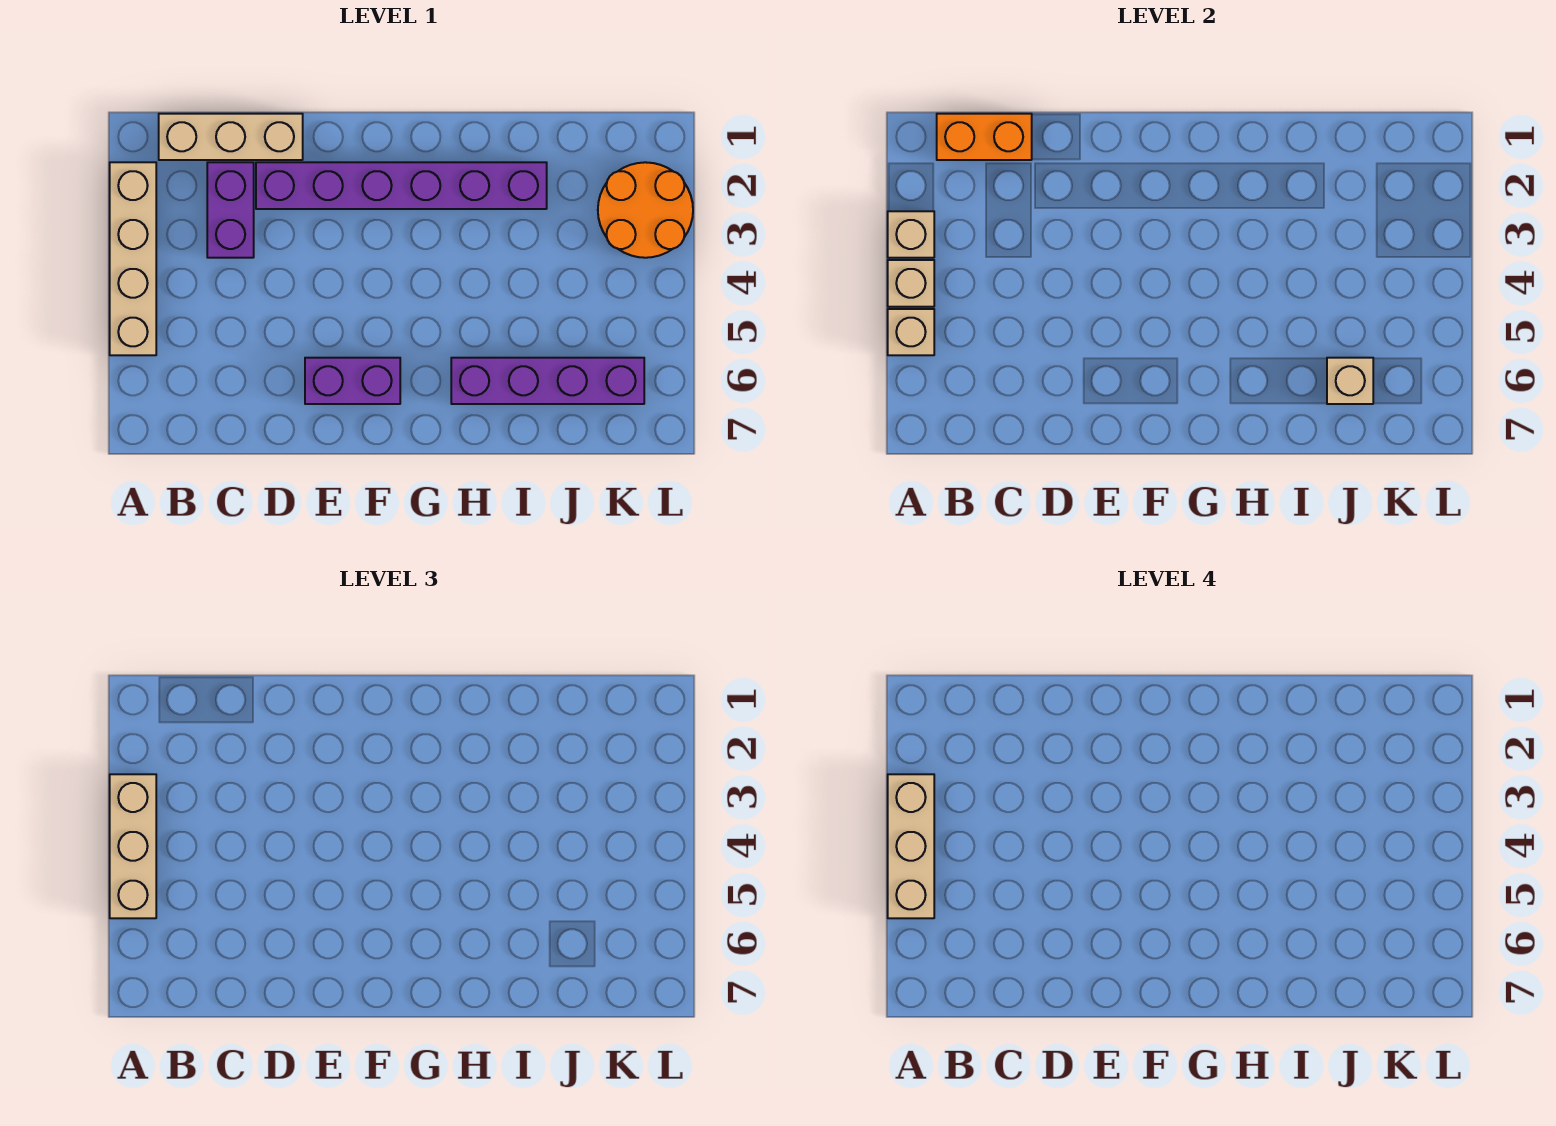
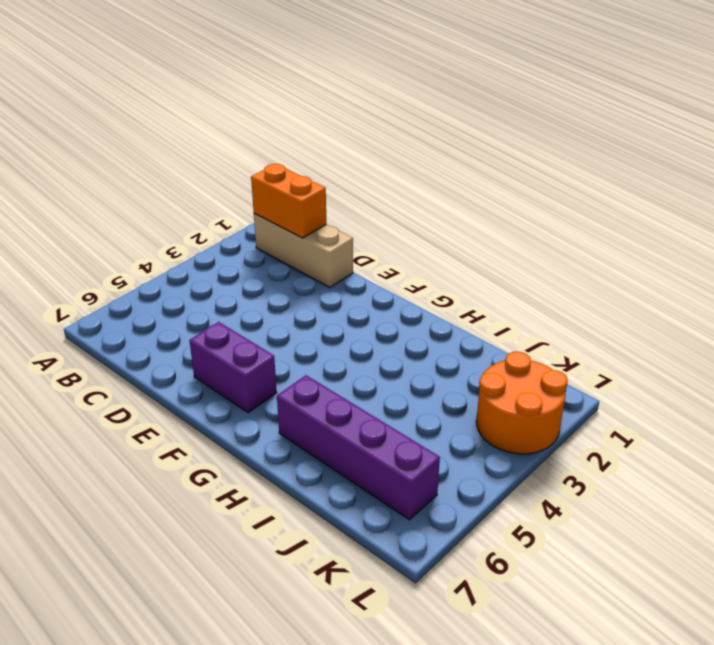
none -> tan brick A2:A5 level 1
none -> purple brick C2:C3 level 1
none -> purple brick D2:I2 level 1

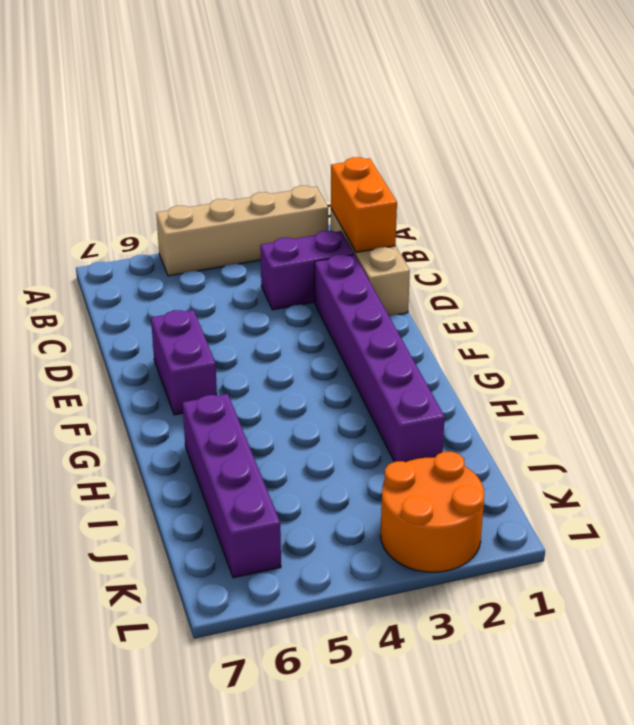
none -> tan brick A3 level 2
none -> tan brick A4 level 2
none -> tan brick A5 level 2

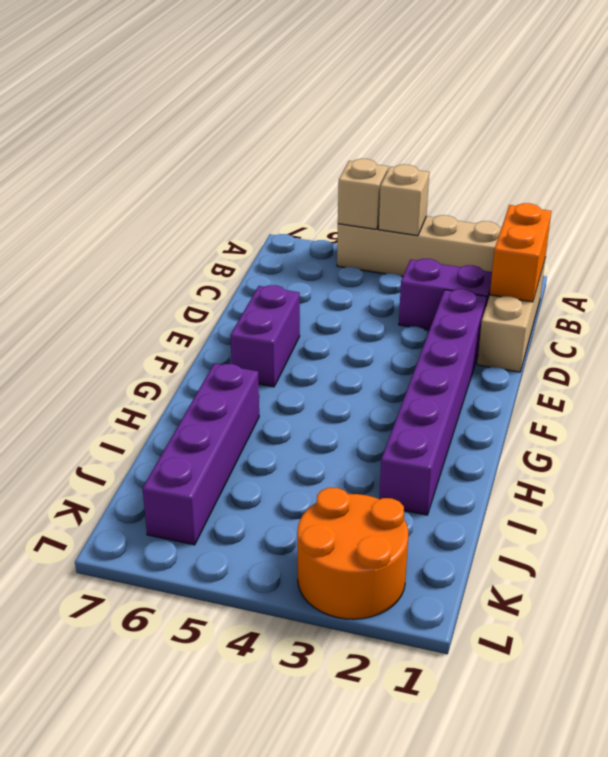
none -> tan brick A3 level 2
none -> tan brick J6 level 2
none -> tan brick A3:A5 level 3

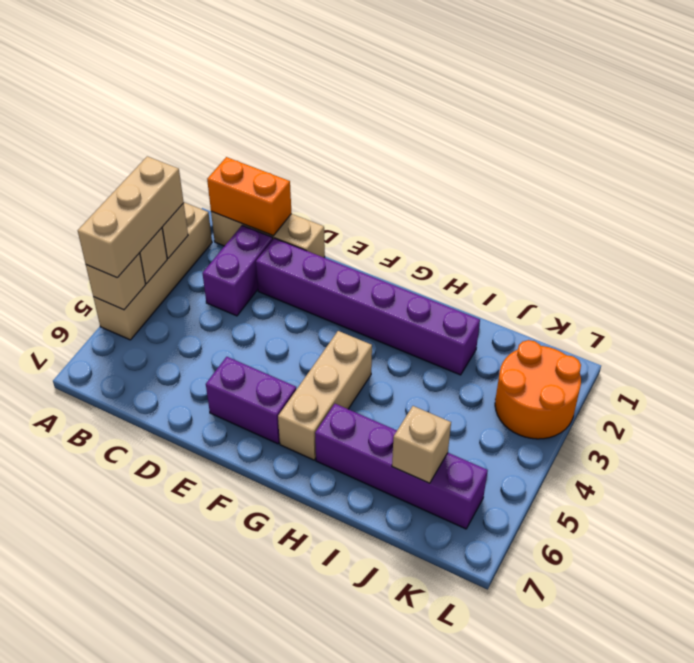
tan brick G4:G6 level 1 -> tan brick A3:A5 level 4

